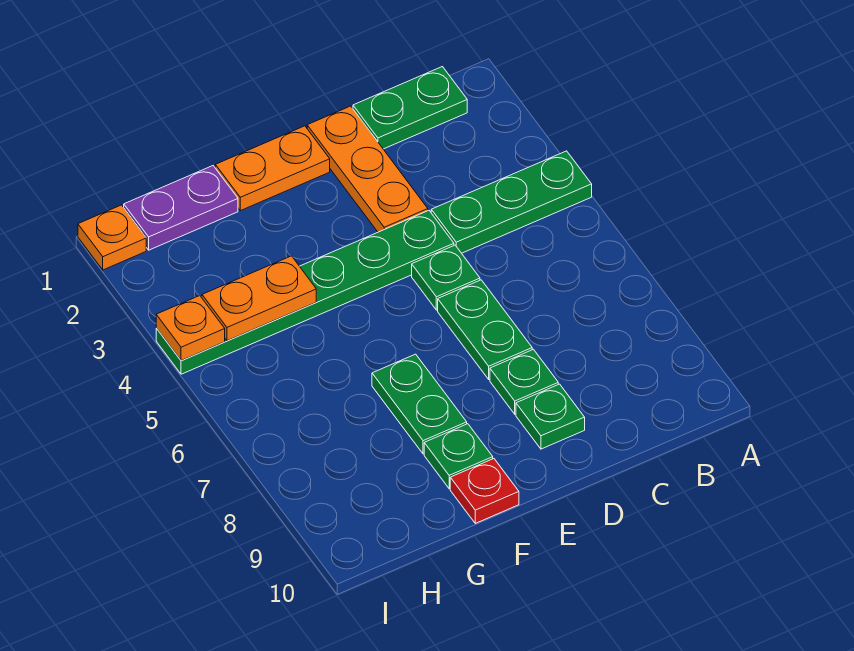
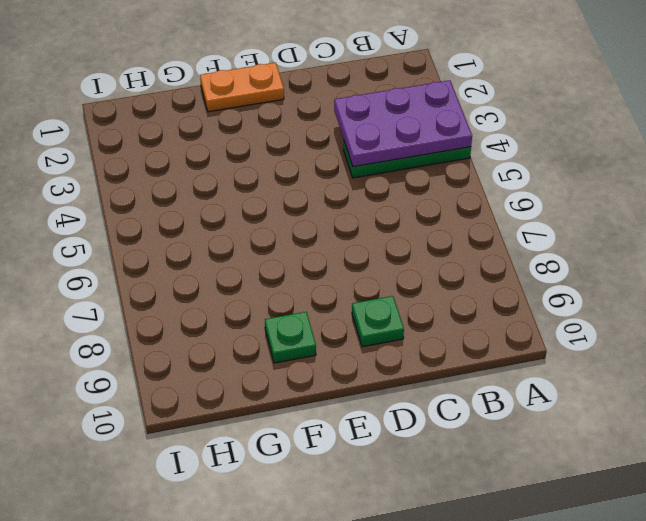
purple plate A3:C4 level 2 -> none
none -> green plate B1:C1 level 1
none -> orange plate D1:D3 level 1
none -> green plate D4:I4 level 1

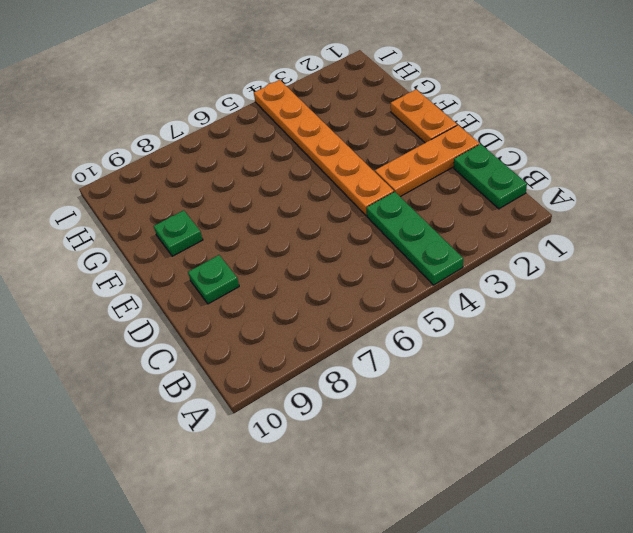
orange plate D4:I4 level 1 -> green plate D4:I4 level 1
none -> green plate D5 level 1
none -> green plate D6:D7 level 1
none -> green plate D8 level 1

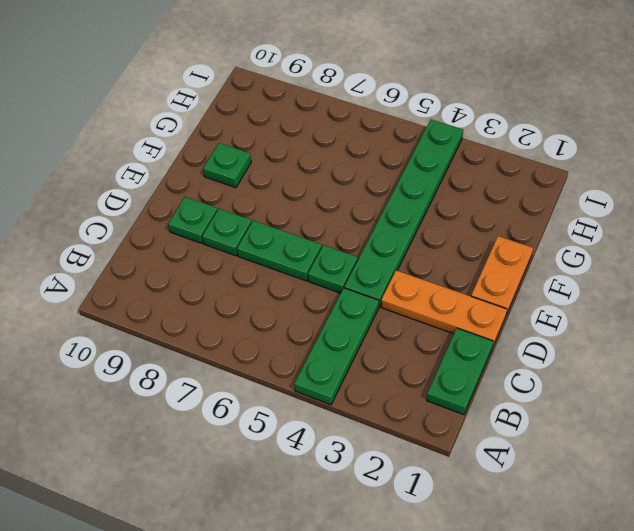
none -> green plate F7:F8 level 1
none -> red plate F10 level 1
none -> purple plate G1:H1 level 1

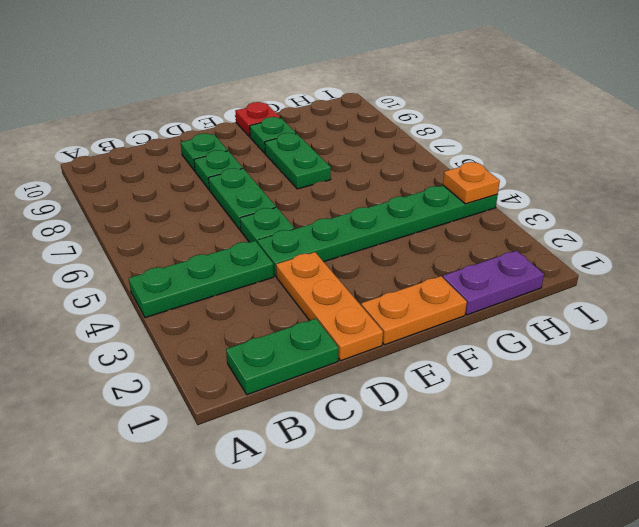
none -> orange plate I1 level 1
none -> orange plate G4:H4 level 2

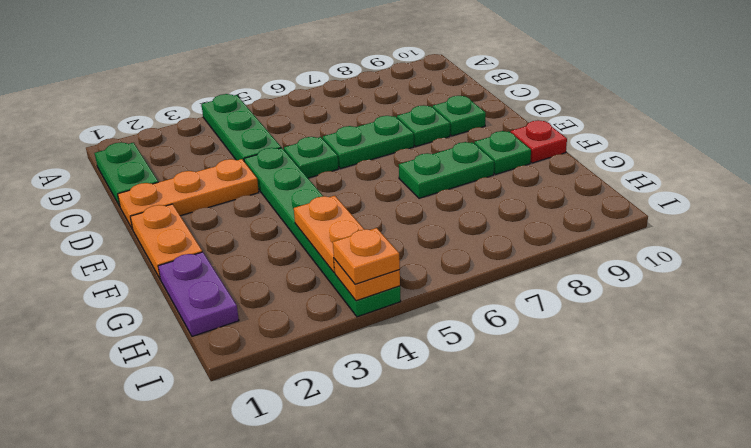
orange plate I4 level 3 -> orange plate I1 level 1

